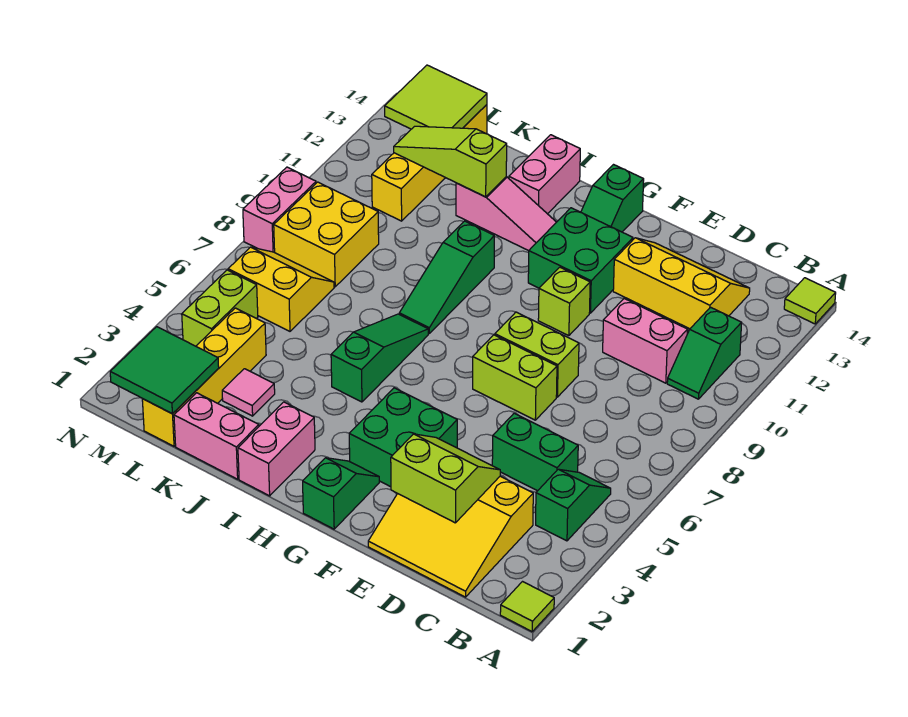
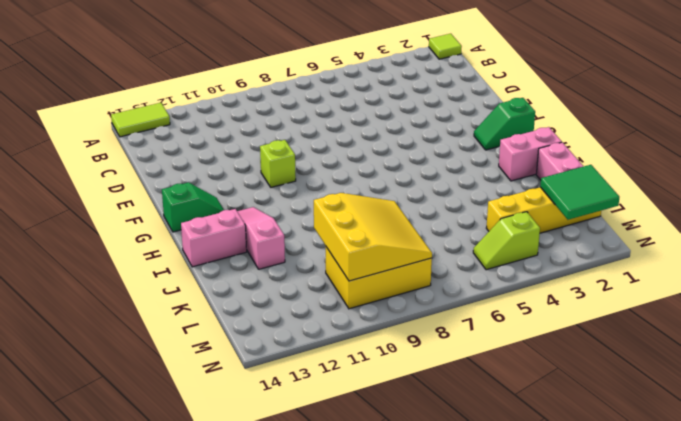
lime tile A13:A14 level 1 -> lime tile A14 level 1
yellow slope K8:M10 level 2 top 10 -> yellow slope C1:E3 level 1 top 3
yellow brick L8:M10 level 1 -> yellow brick L8:M9 level 1
lime slope M4:M5 level 1 top 4 -> lime brick M4:M5 level 1
none -> green slope B4:B5 level 1 top 4
none -> green slope B10:B11 level 1 top 11
none -> green brick C5:D5 level 1
none -> pink brick C10:D10 level 1

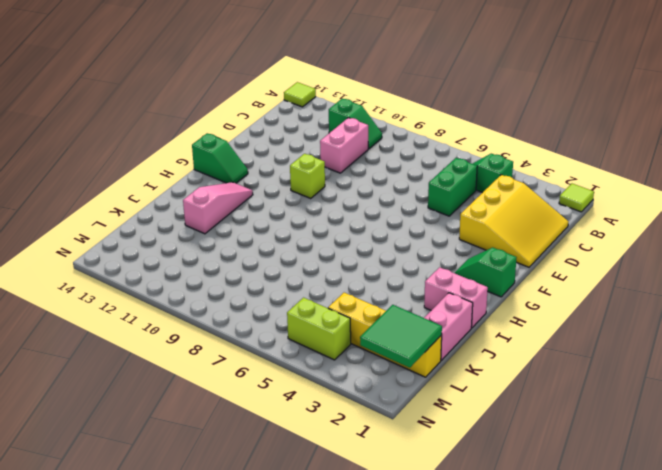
none -> yellow slope C12:E13 level 1 top 12
none -> lime brick E7:F7 level 1
none -> lime brick E8:F8 level 1
none -> green brick F3:G4 level 1

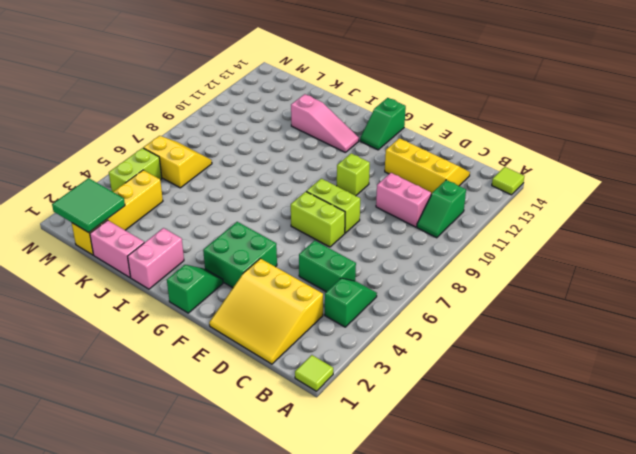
none -> green brick F11:G12 level 1
none -> green slope I5:I7 level 1 top 5
none -> green slope I8:I10 level 1 top 10
none -> pink brick I13:I14 level 1

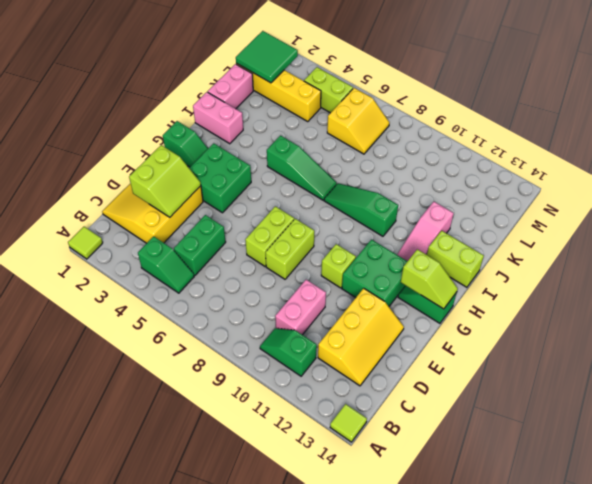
lime slope G13:G14 level 2 top 13 -> none
lime brick I13:I14 level 1 -> pink brick I13:I14 level 1
none -> pink tile K3 level 1
none -> yellow brick L8:M9 level 1
none -> yellow brick L11:L14 level 1
none -> pink brick N8:N9 level 1

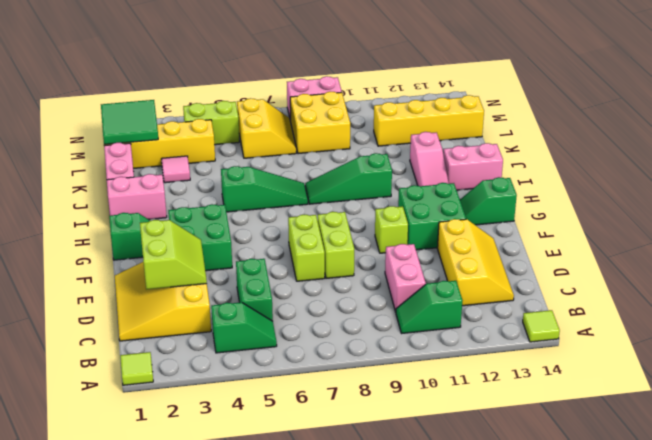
none -> lime slope J12:L12 level 2 top J
none -> lime tile L13:M14 level 2

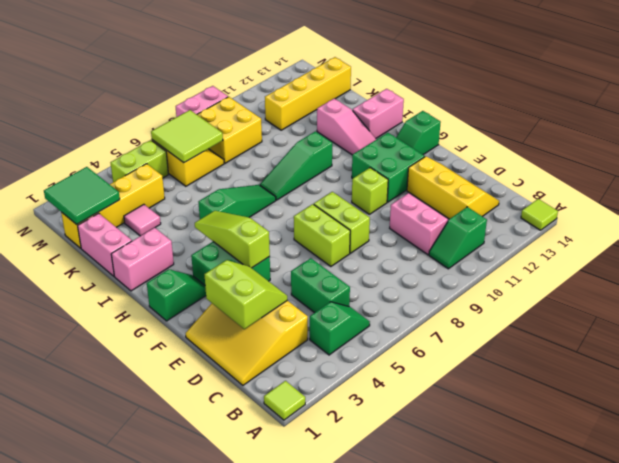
lime slope F4:H4 level 2 top F -> lime slope J12:L12 level 2 top J
lime tile L6:M7 level 2 -> lime tile L13:M14 level 2

